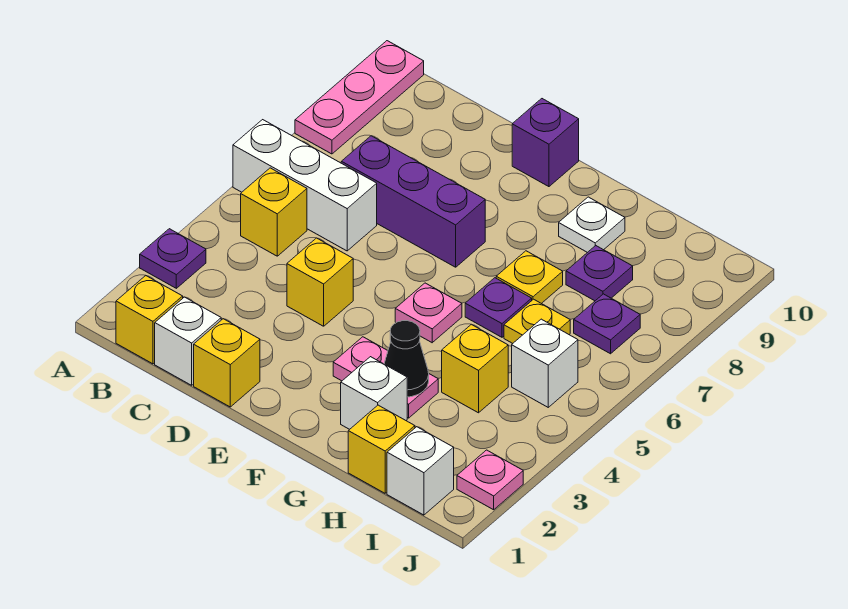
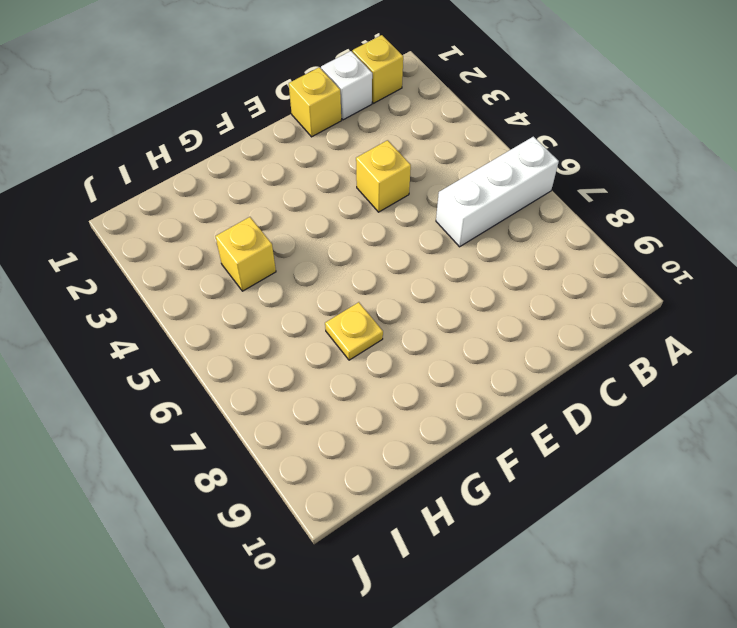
none -> purple plate A3 level 1
none -> pink plate A8:A10 level 1
none -> yellow brick B5 level 1

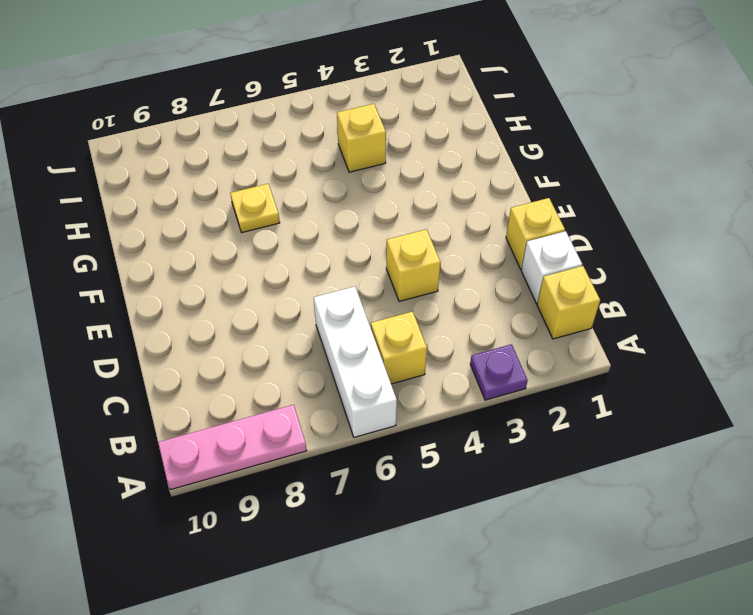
none -> purple brick C7:E7 level 1
none -> purple brick E10 level 1
none -> pink plate F3:G3 level 1

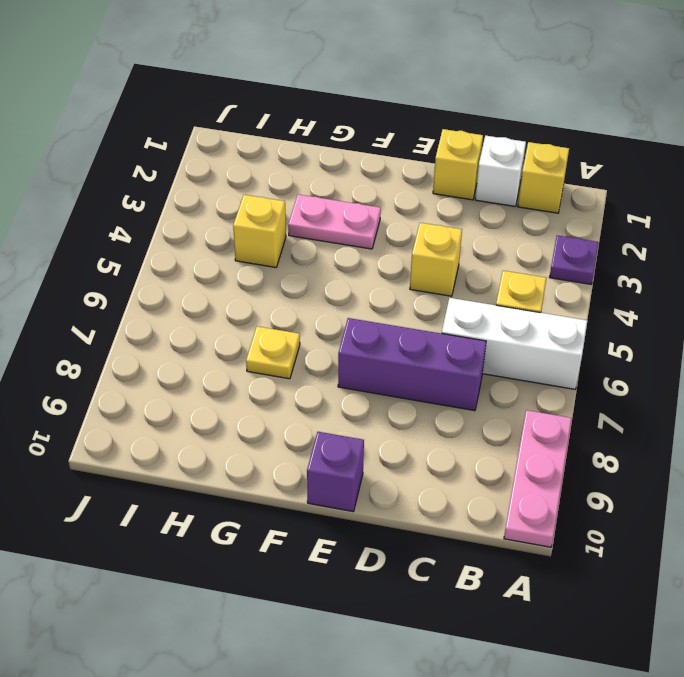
none -> pink plate F5 level 1
none -> white brick G2 level 1
none -> purple plate G6 level 1

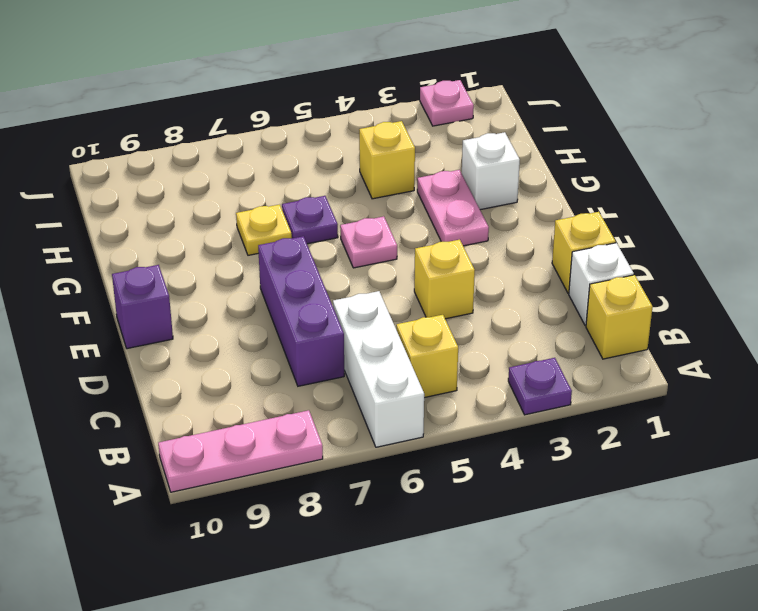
none -> white plate G9 level 1
none -> yellow brick H1 level 1
none -> yellow plate H6 level 1

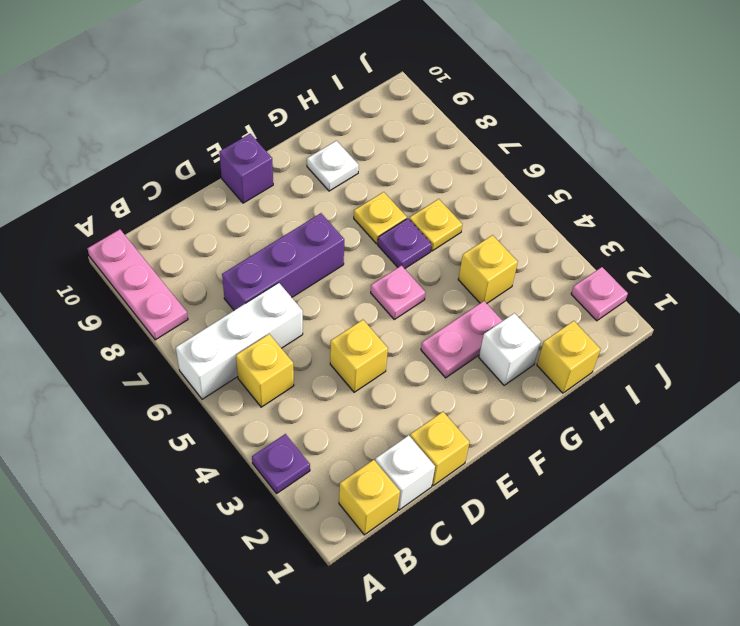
none -> purple plate H8 level 1
none -> white brick I1 level 1
none -> white brick I5 level 1

